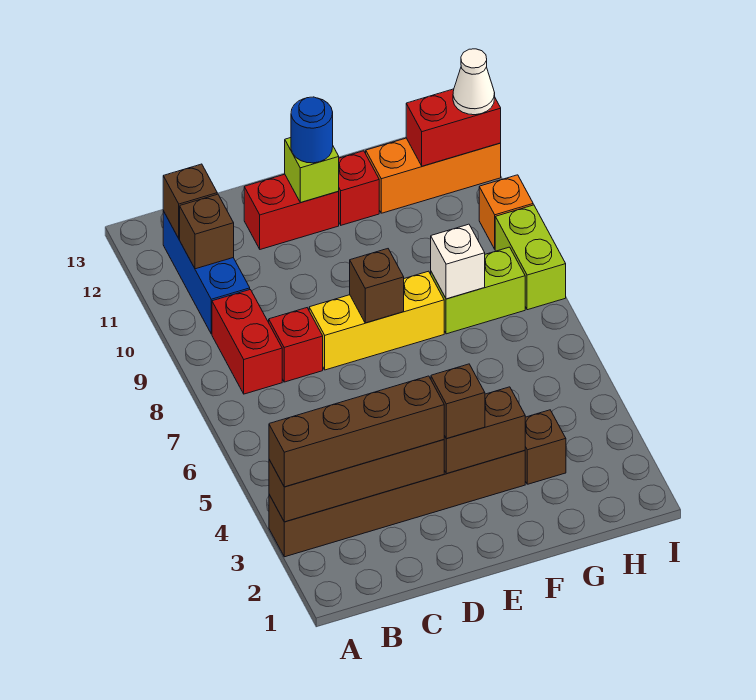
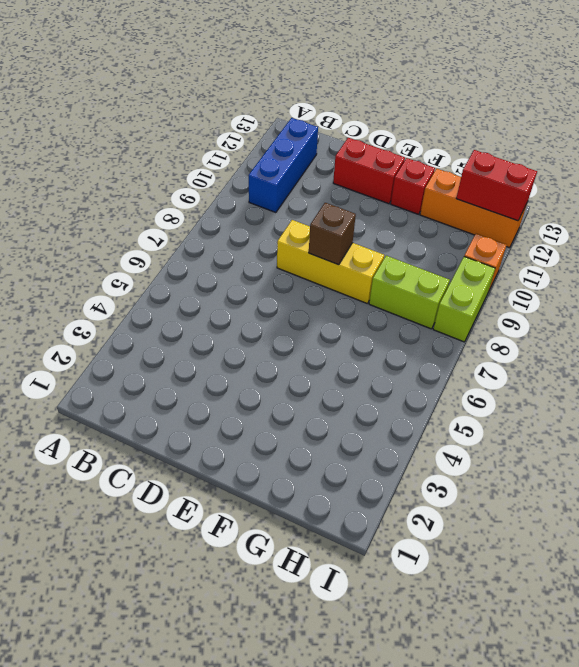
none -> brown brick A3:F3 level 1
none -> red brick B8:B9 level 1
none -> red brick C8 level 1

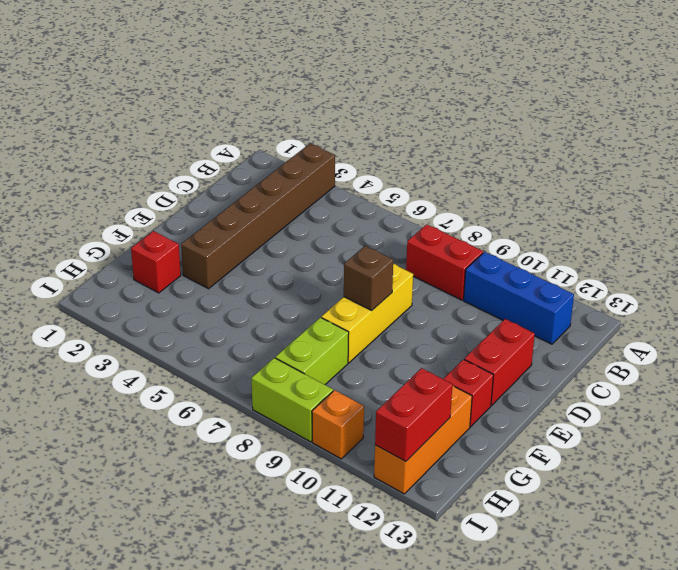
red brick G2 level 1 -> red brick C8 level 1
none -> brown brick G3 level 1
none -> brown brick A3:D3 level 2
none -> brown brick B11 level 2

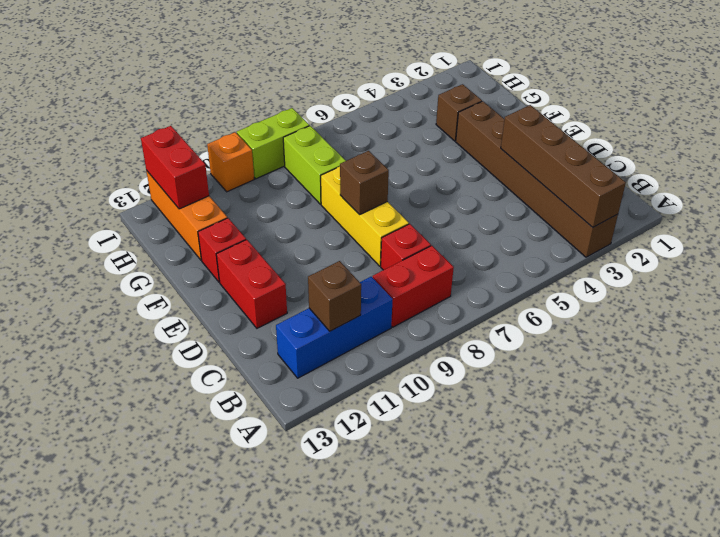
none -> brown brick B12 level 2
none -> brown brick E3:F3 level 2
none -> lime brick E12 level 2

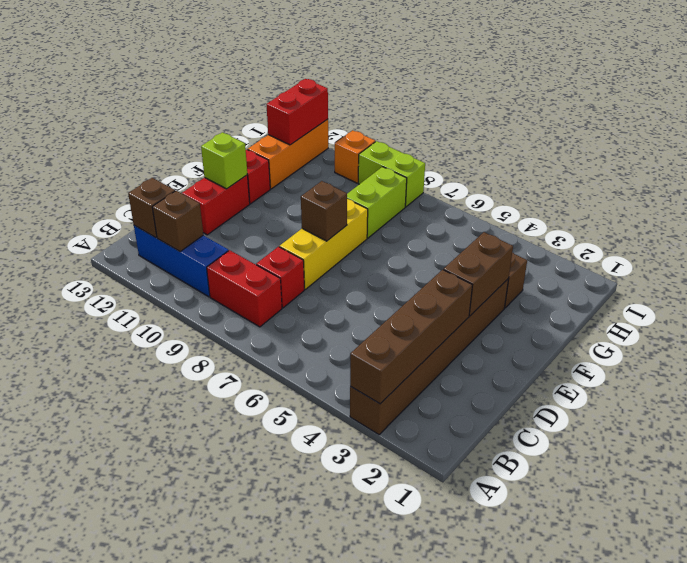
none -> white brick G8 level 2
none -> brown brick A3:D3 level 3
none -> brown brick E3 level 3

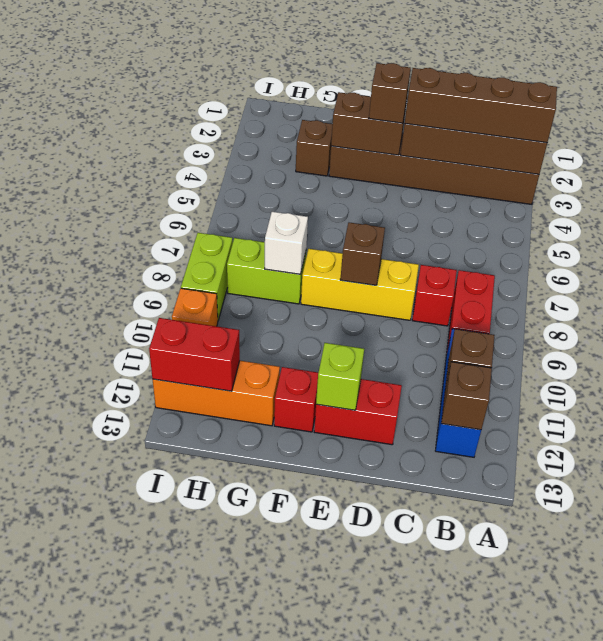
none -> blue round brick E12 level 3
none -> white cone I12 level 3

